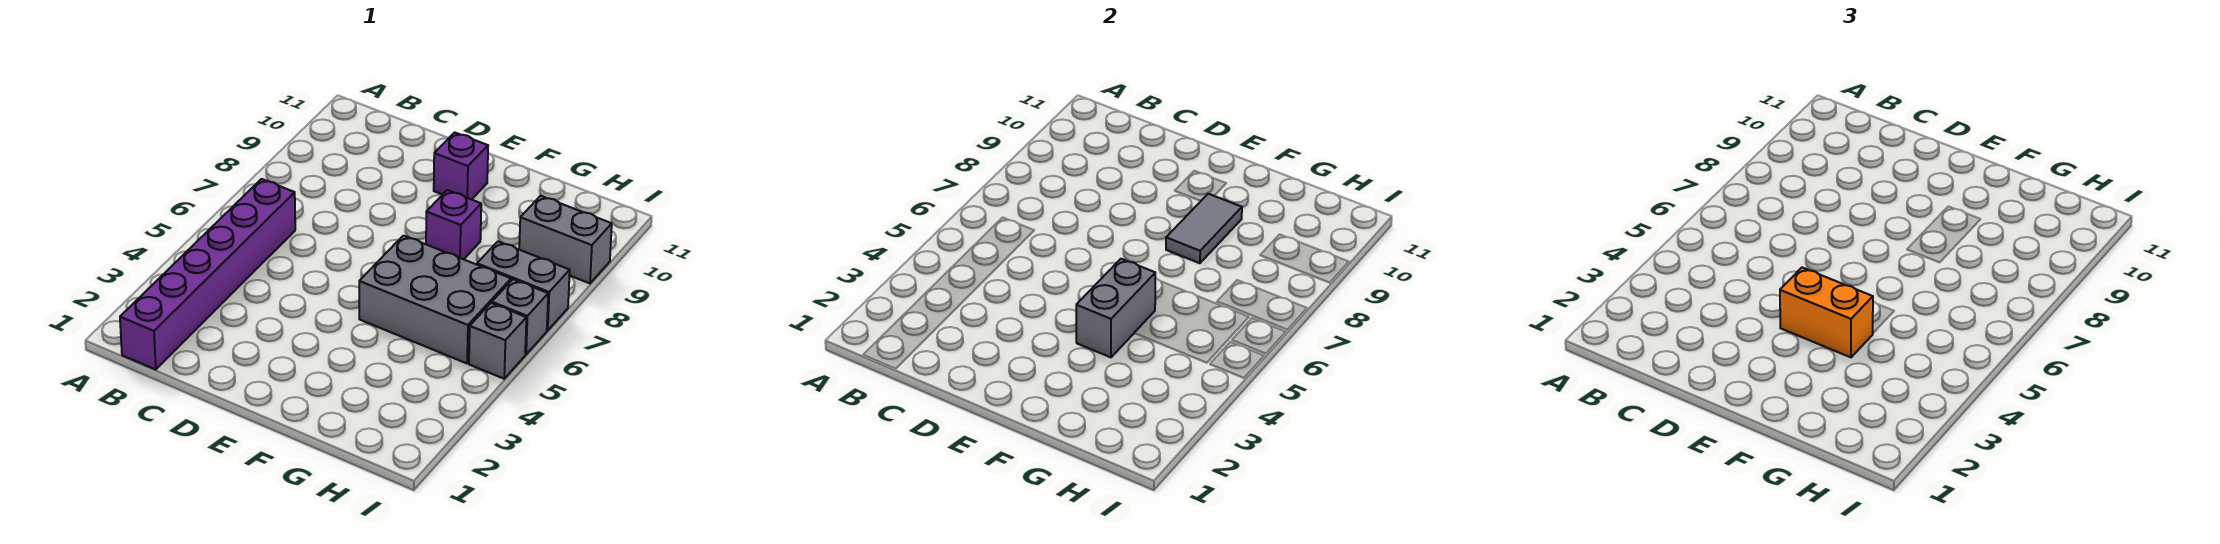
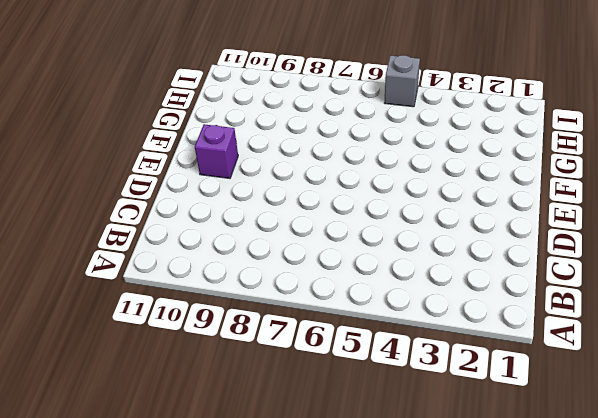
none -> purple brick B1:B6 level 1
none -> grey brick F5:H6 level 1

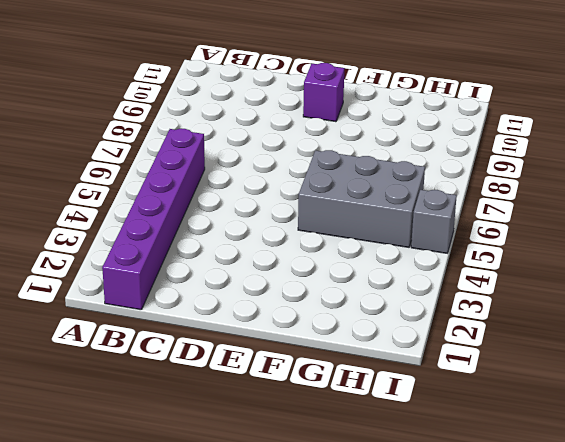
none -> purple brick F8 level 1
none -> grey brick H7:I7 level 1

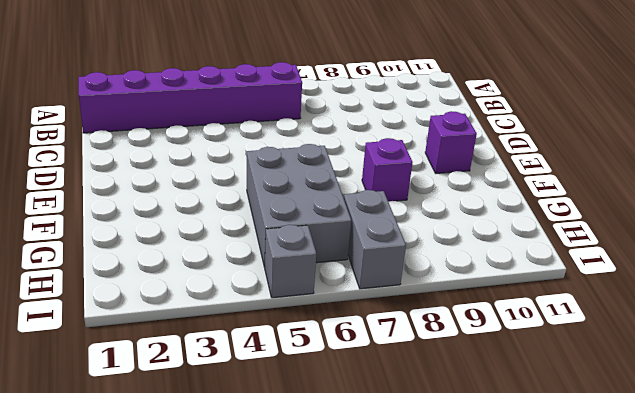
none -> grey brick H9:I9 level 1
none -> grey brick I6 level 1

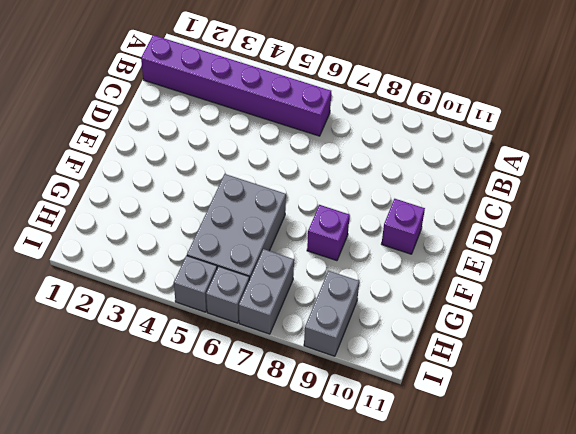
none -> grey brick F4:F5 level 2
none -> grey tile F8:F9 level 2

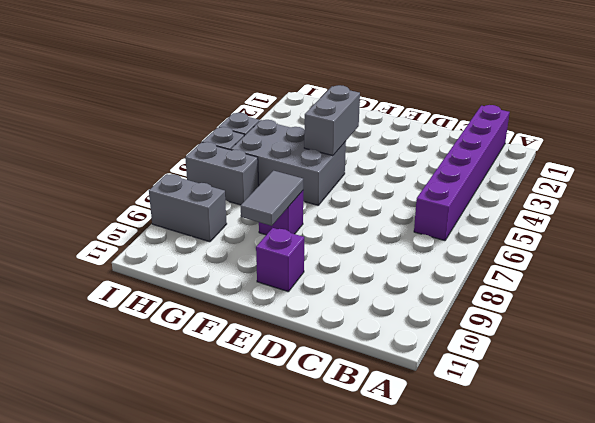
none -> orange brick E4:F4 level 3

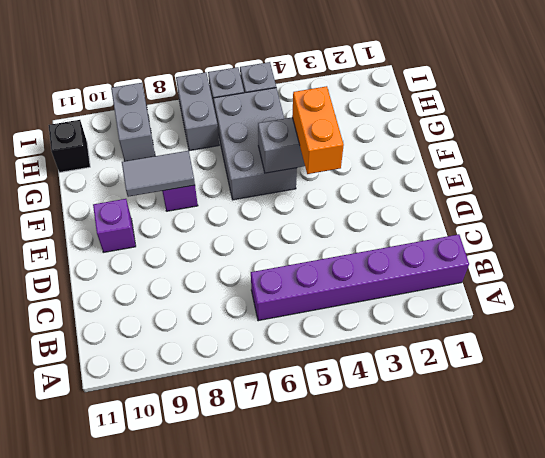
black brick H11 level 1 -> none

